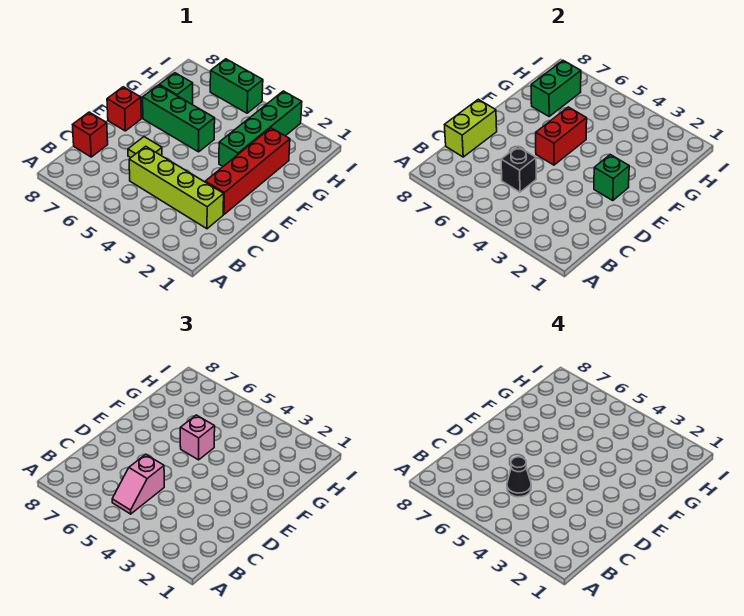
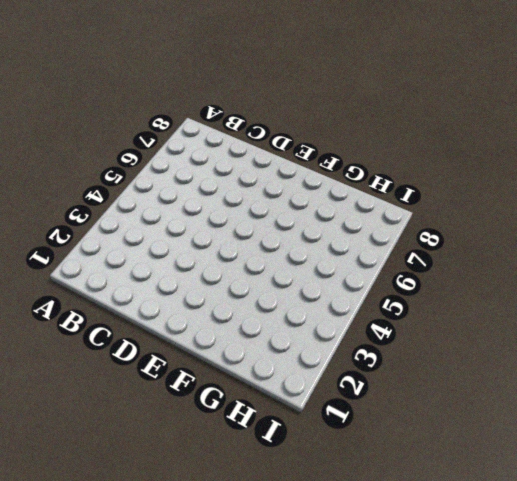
none -> lime brick C2:C5 level 1
none -> red brick C8 level 1
none -> red brick D2:G2 level 1

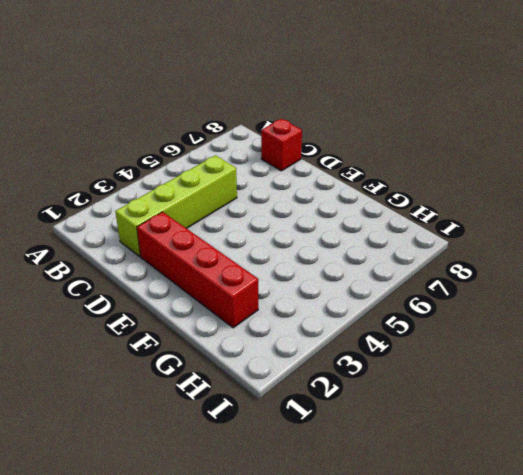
none -> lime tile D6 level 1
none -> red brick E8 level 1
none -> green brick F3:I3 level 1

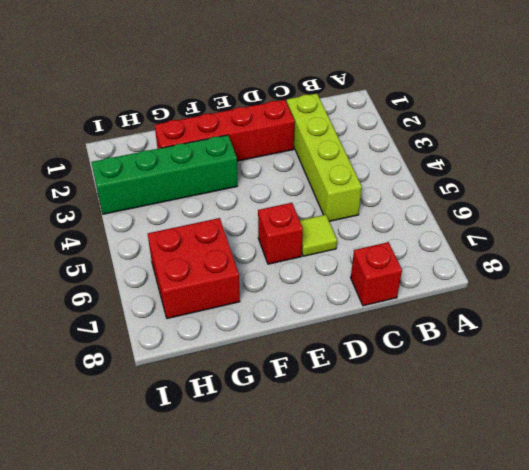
red brick E6 level 1 -> red brick E8 level 1
red brick G6:H7 level 1 -> green brick G7 level 1
none -> green brick F5:F7 level 1
none -> green brick I5:I6 level 1
none -> black brick C5 level 2

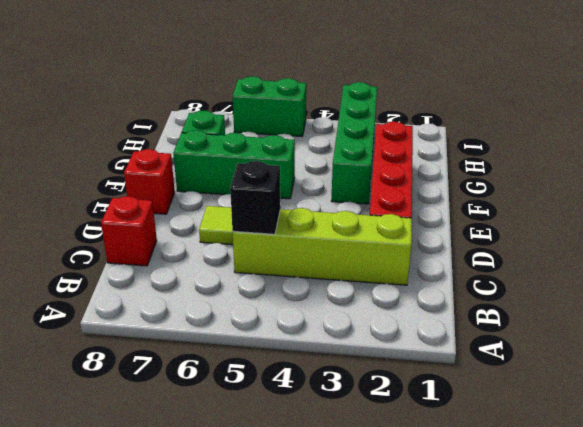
none -> lime brick C8:D8 level 2
none -> green brick E2 level 2
none -> red brick E5:F5 level 2

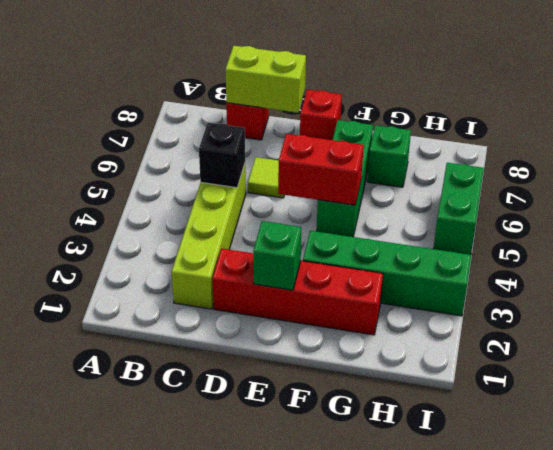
none -> green brick G7:H7 level 2
none -> pink slope B5:C5 level 3 top C
none -> pink brick F5 level 3

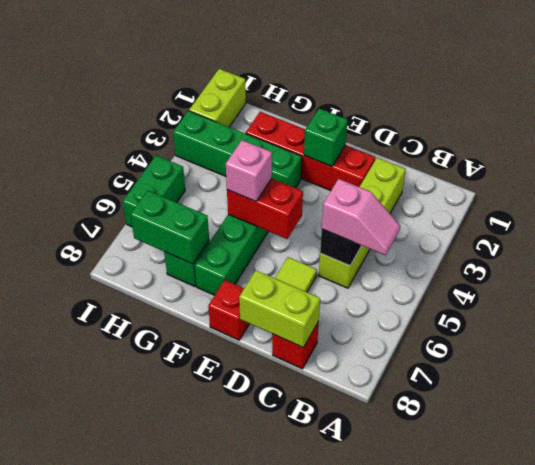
lime brick I1:I2 level 1 -> none
none -> black cone C5 level 4

